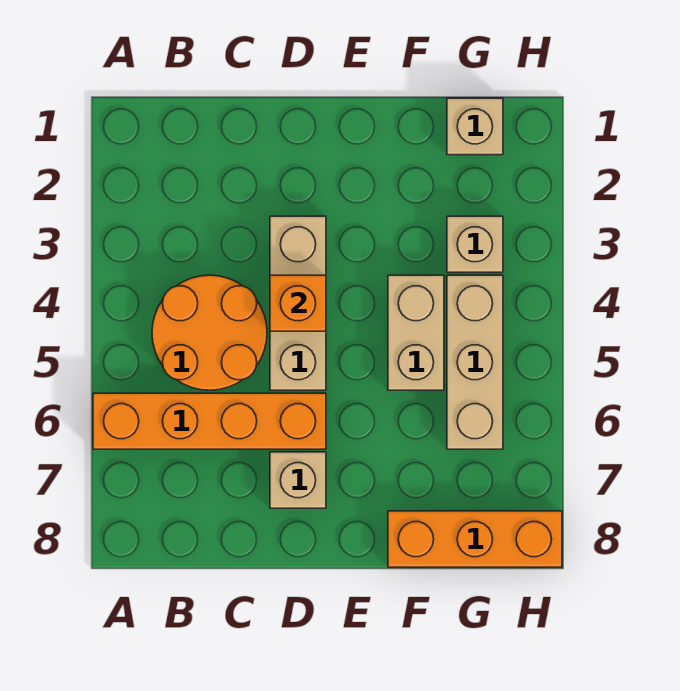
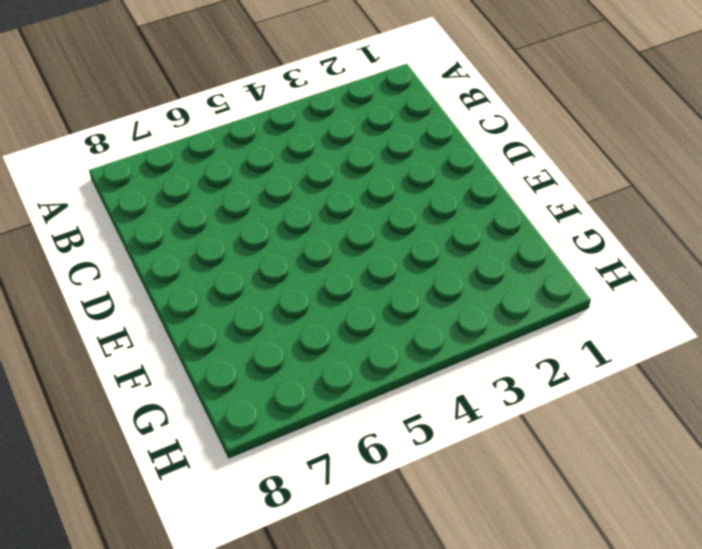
none -> orange brick A6:D6 level 1
none -> orange round brick B4:C5 level 1

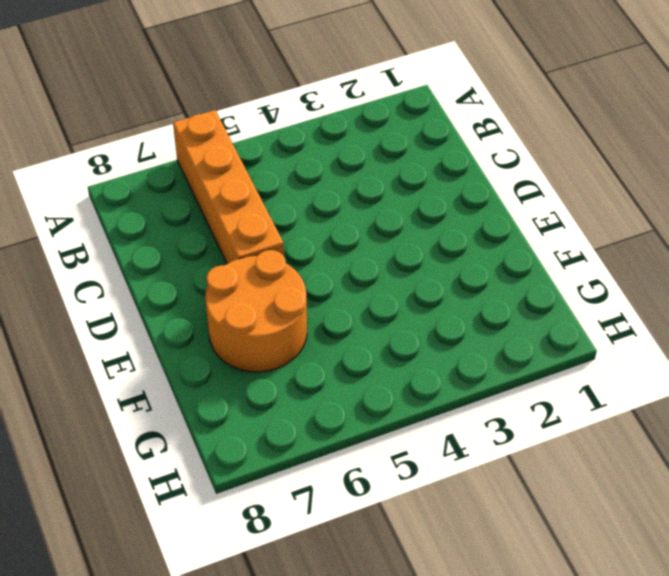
orange round brick E6:F7 level 1 -> orange round brick B4:C5 level 1
none -> tan brick D3:D5 level 1
none -> tan brick D7 level 1

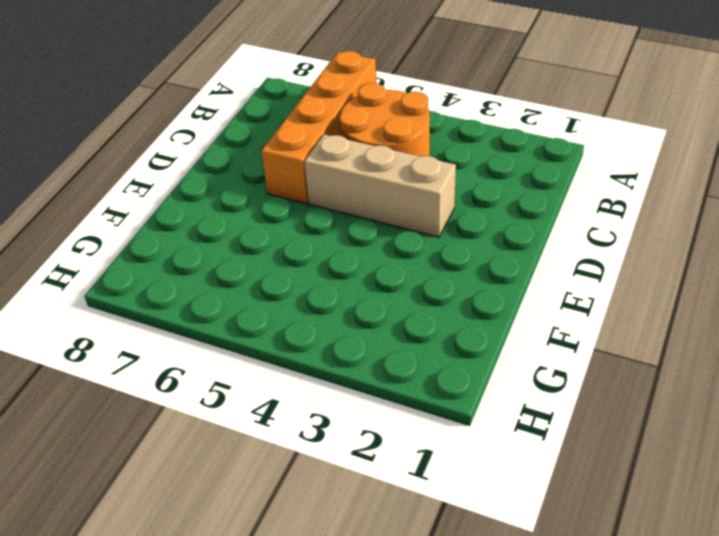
none -> tan brick D7 level 1
none -> tan brick F4:F5 level 1

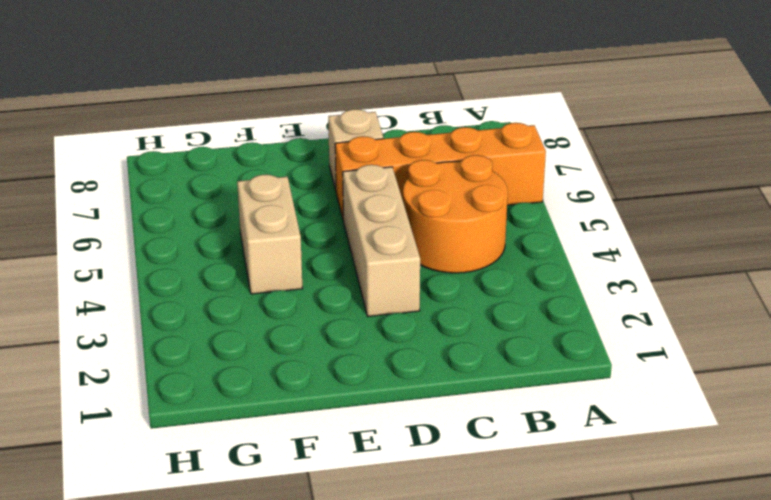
none -> orange brick F8:H8 level 1
none -> tan brick G1 level 1

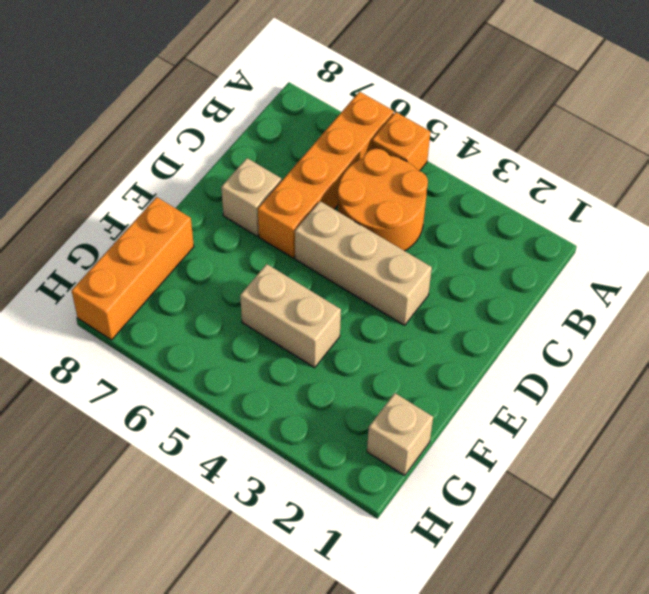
orange brick A5 level 1 -> orange brick D4 level 2
none -> tan brick G3 level 1
none -> tan brick G4:G6 level 1

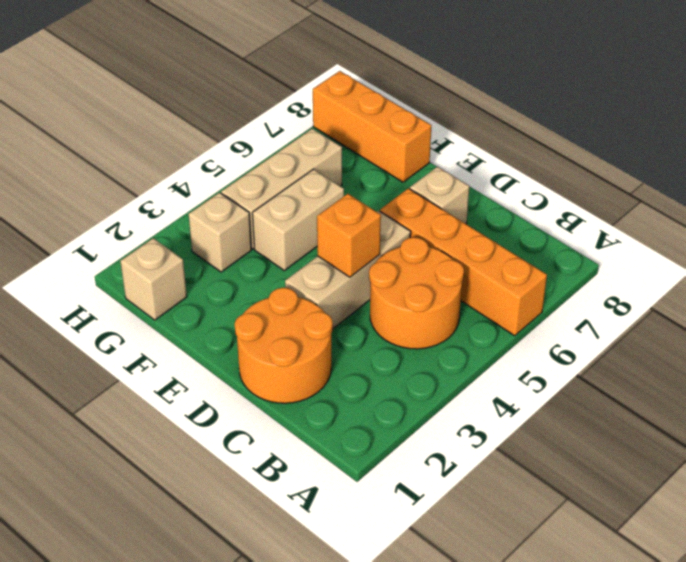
orange round brick C1:D2 level 1 -> none

